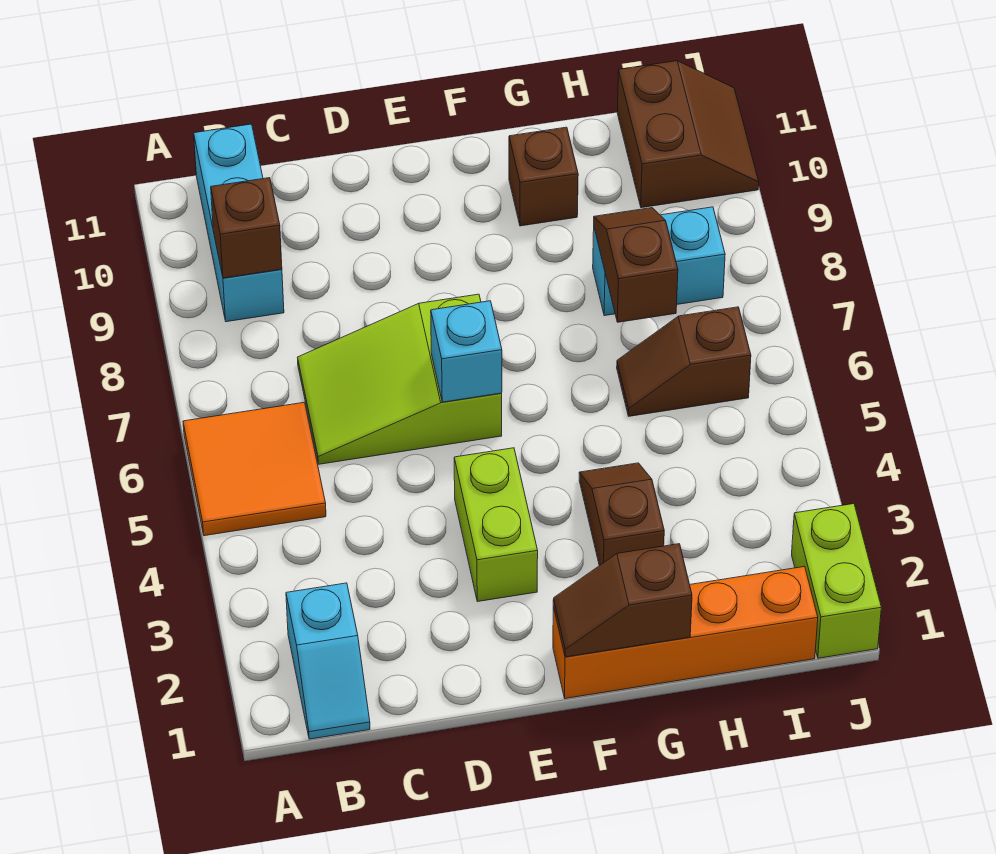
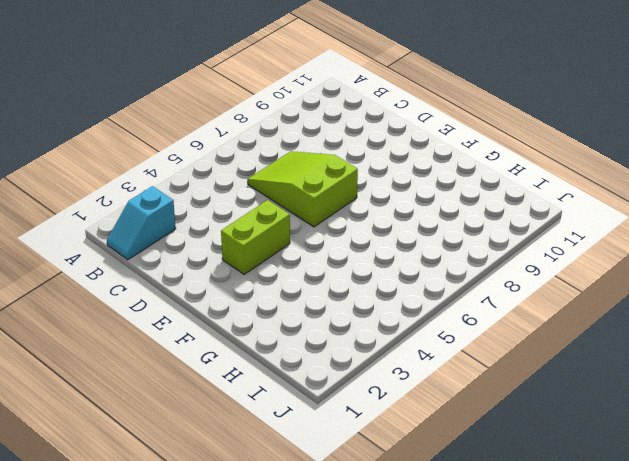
none -> orange tile A5:B6 level 1
none -> cyan brick B9:B11 level 1
none -> orange brick F1:I1 level 1

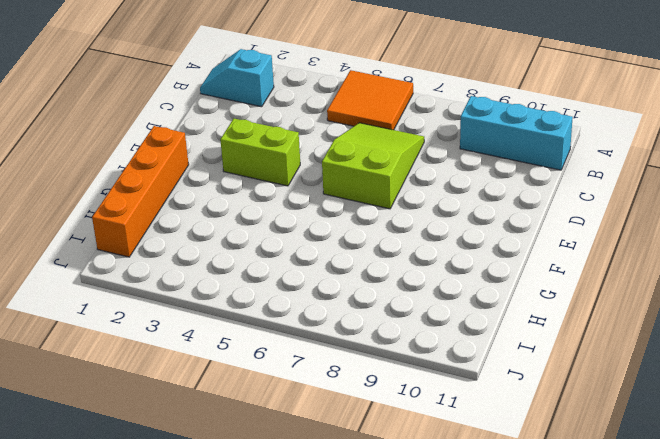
none -> brown slope G3:G4 level 1 top 3
none -> brown brick G10 level 1
none -> brown slope H6:I6 level 1 top I

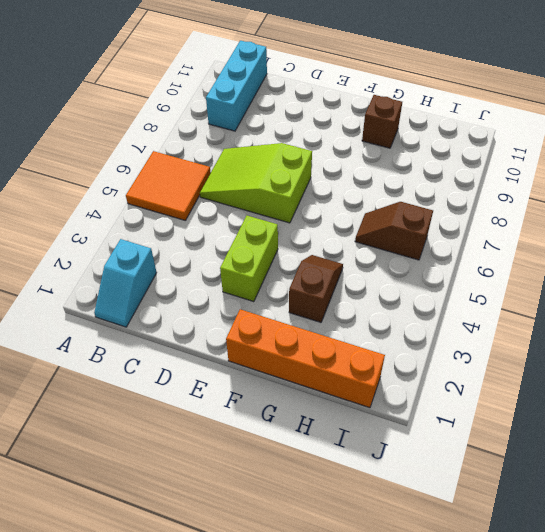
none -> cyan brick H8:I8 level 1
none -> brown slope I10:J11 level 1 top I
none -> lime brick J1:J2 level 1

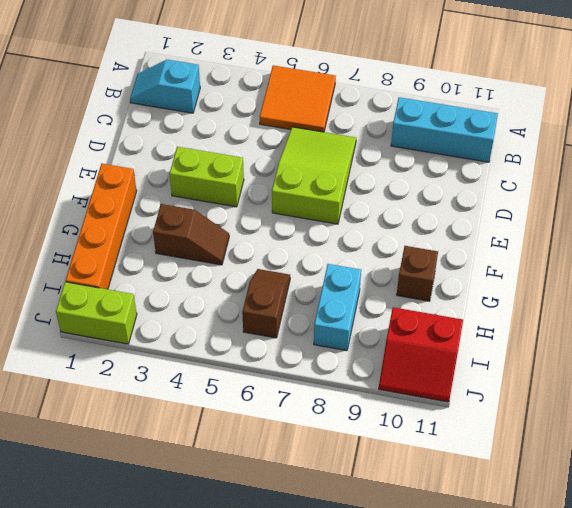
red slope I10:J11 level 1 top I -> brown slope I10:J11 level 1 top I
none -> brown brick B9 level 2
none -> cyan brick E6 level 2
none -> brown slope F1:G1 level 2 top G

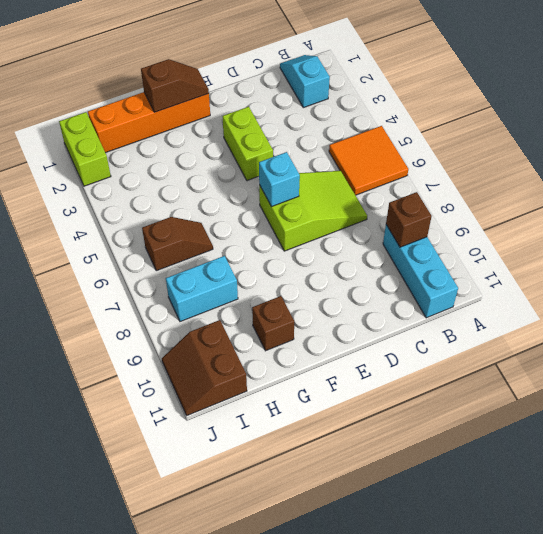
none -> brown slope G3:G4 level 1 top 3
none -> brown slope H7:H8 level 2 top 7

